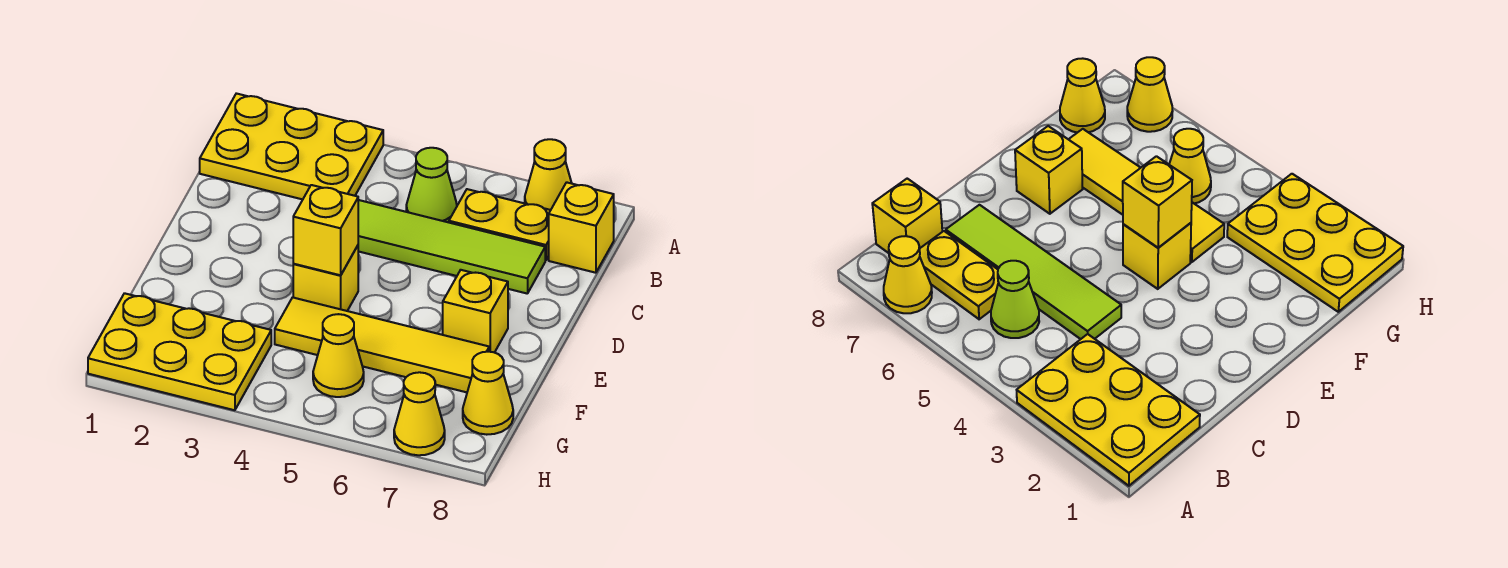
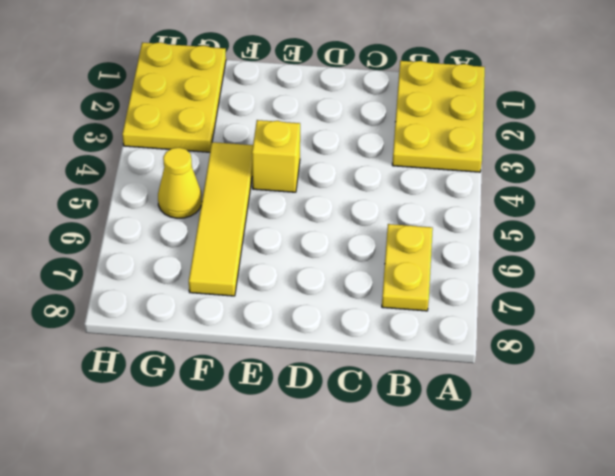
none -> yellow cone A7 level 1
none -> lime cone B5 level 1
none -> yellow brick B8 level 1

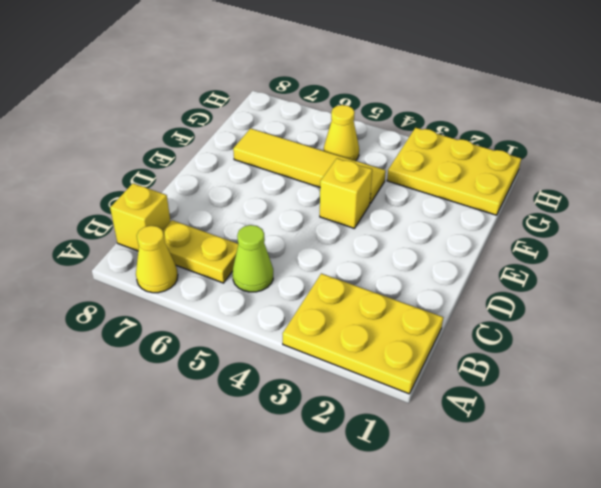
none -> lime tile C4:C7 level 1
none -> yellow brick E7 level 1
none -> yellow cone G8 level 1

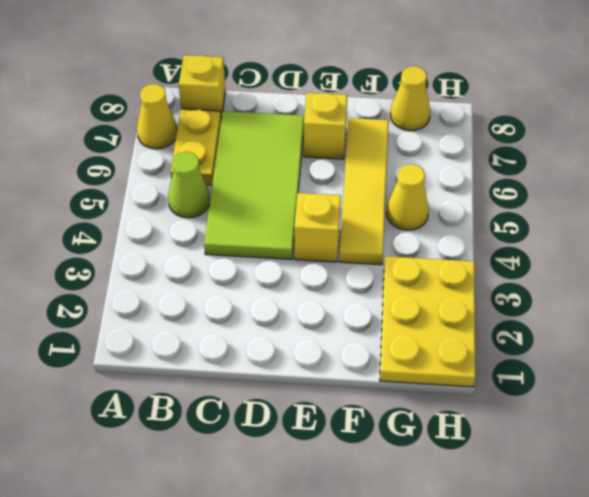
lime tile C4:D7 level 1 -> lime tile C4:C7 level 1
none -> yellow plate A1:B3 level 1
none -> yellow cone H7 level 1
none -> yellow brick E4 level 2

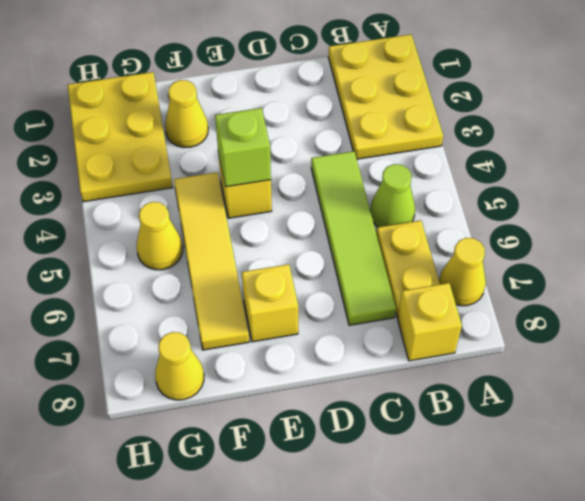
lime brick E4 level 2 -> yellow brick E4 level 2
yellow cone F2 level 1 -> yellow cone H7 level 1

